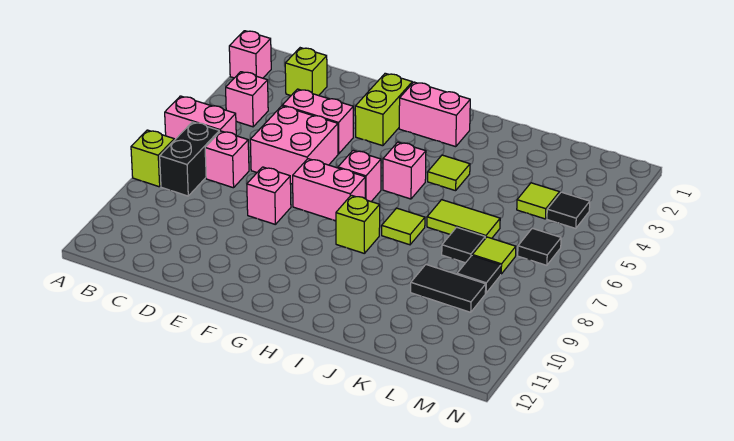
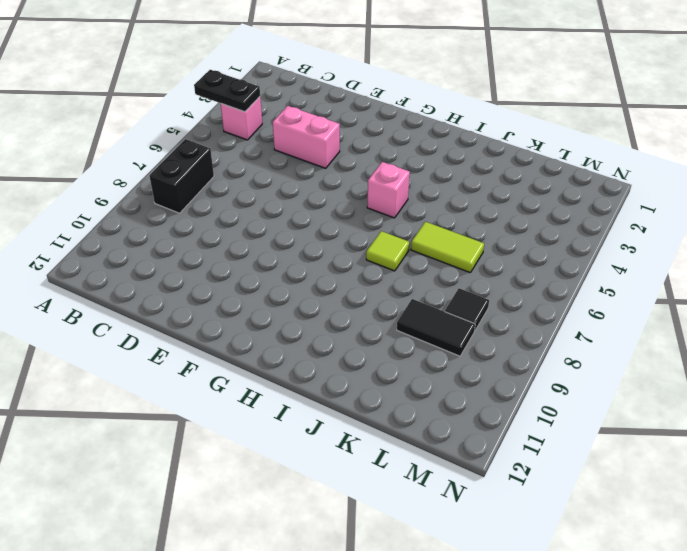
black plate A4:B4 level 2 -> none
none -> pink brick A2 level 1
none -> pink brick A6:B6 level 1
none -> lime brick A8 level 1

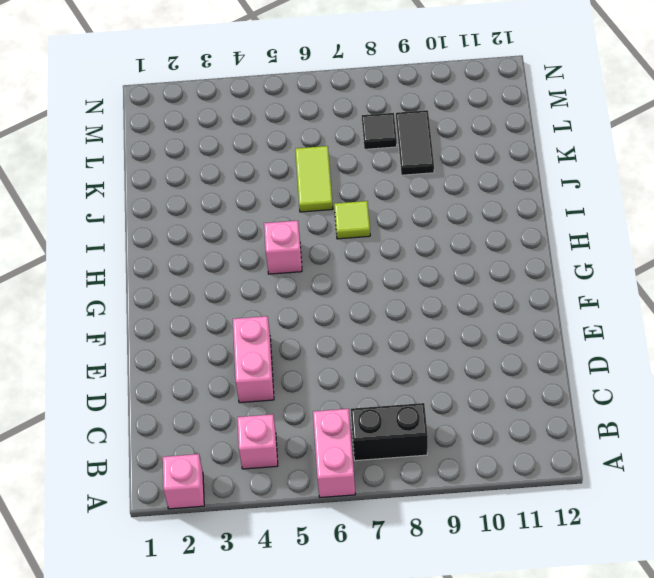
none -> lime brick A8 level 1
none -> lime brick C2 level 1
none -> pink brick C7 level 1

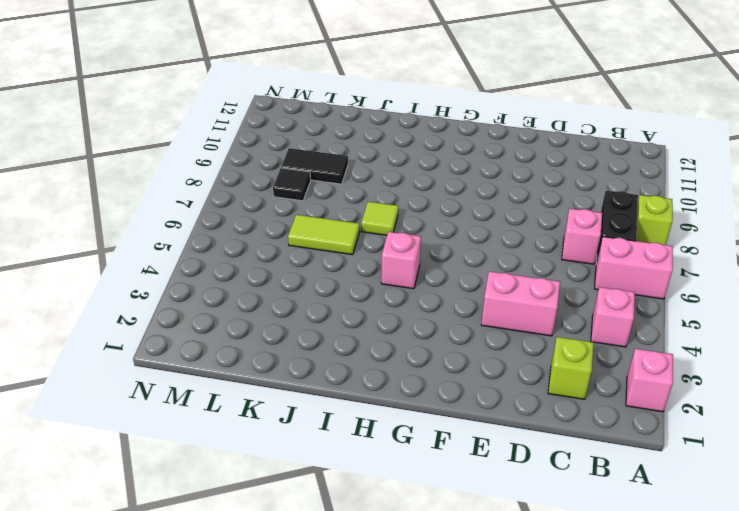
none -> pink brick D5:E6 level 1
none -> pink brick E8 level 1
none -> lime brick F2:F3 level 1

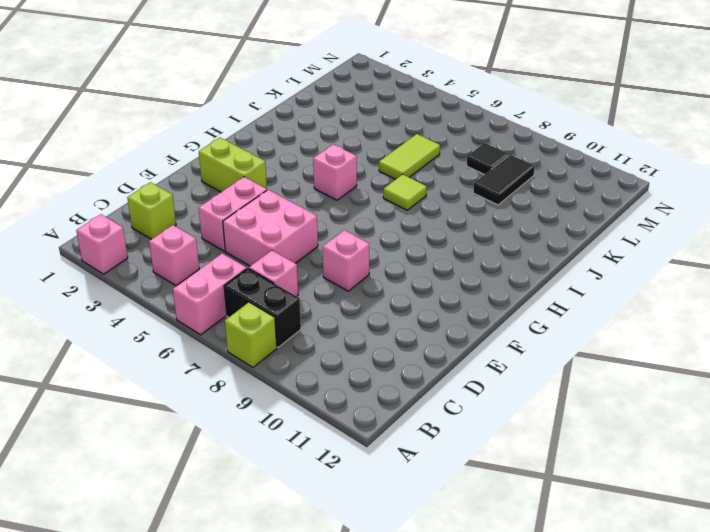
none -> pink brick F7:G7 level 1
none -> pink brick G2:H2 level 1
none -> pink brick G6 level 1

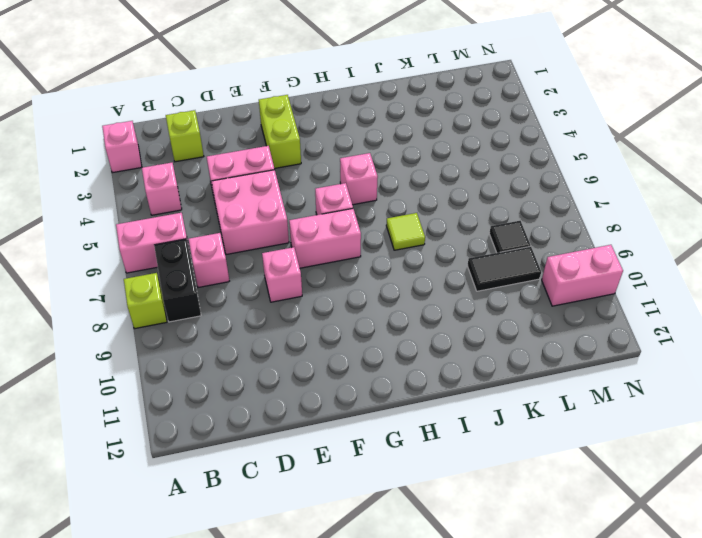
pink brick M10:N10 level 1 -> pink brick G2:H2 level 1
none -> lime brick H8 level 1
none -> lime tile I4 level 1
none -> lime tile J6:K6 level 1

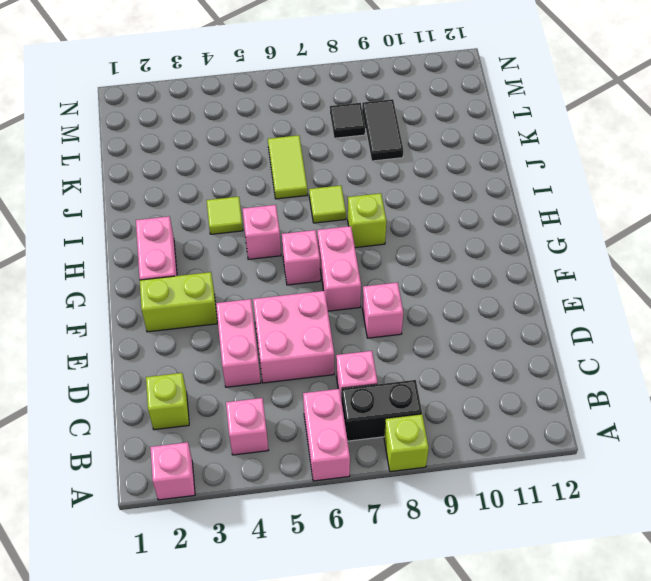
none -> black tile K7 level 1
none -> lime tile L4 level 1
none -> lime tile L7 level 1

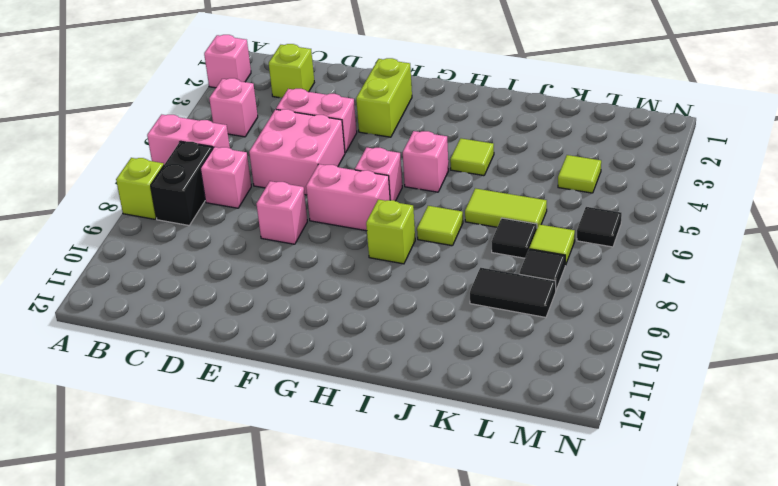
none -> pink brick G2:H2 level 1
none -> black tile M4 level 1

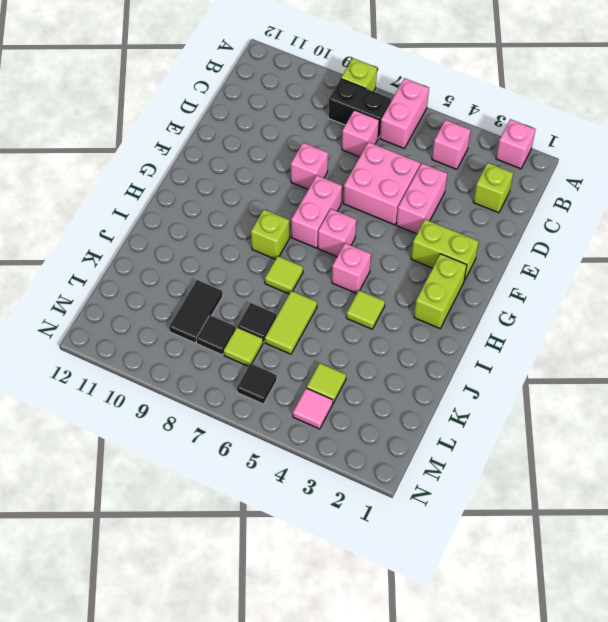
lime brick G2:H2 level 1 -> pink brick G2:H2 level 1
pink tile M4 level 1 -> black tile M4 level 1

